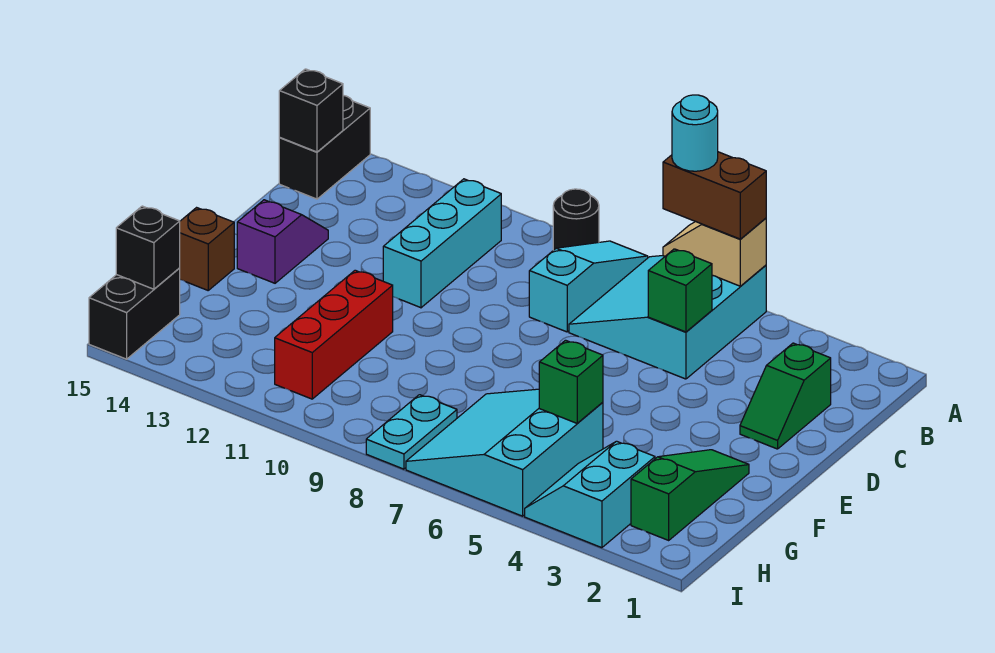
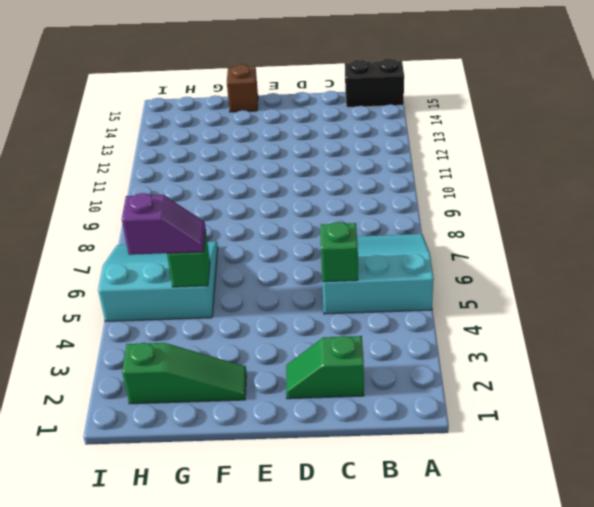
purple slope G5:H5 level 3 top H -> purple slope D14:E14 level 1 top E
none -> cyan slope A8:C8 level 1 top C
none -> black round brick A9 level 1
none -> cyan brick B11:D11 level 1

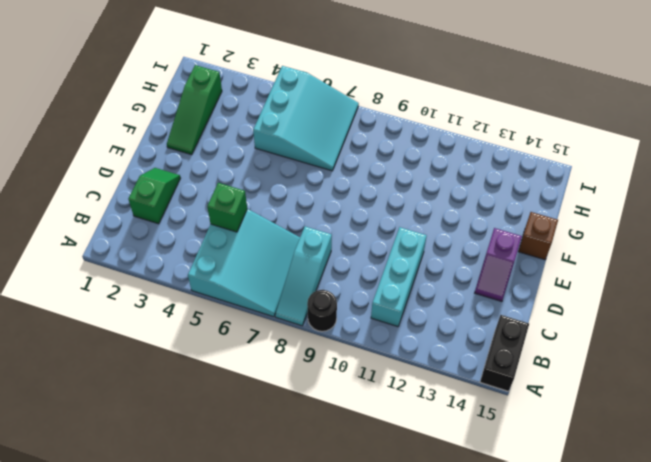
none -> red brick F11:H11 level 1
none -> cyan slope H3:I4 level 1 top 3
none -> cyan plate H8:I8 level 1

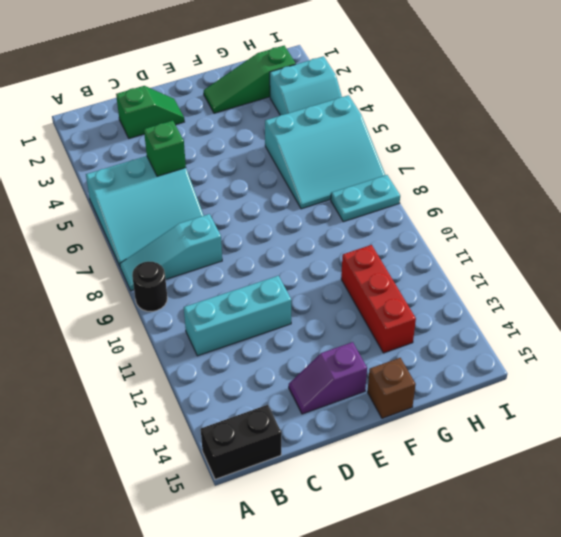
red brick G11:G13 level 1 -> red brick F11:H11 level 1
none -> black brick H15:I15 level 1
none -> tan slope A5:A6 level 2 top 5
none -> black brick B15 level 2

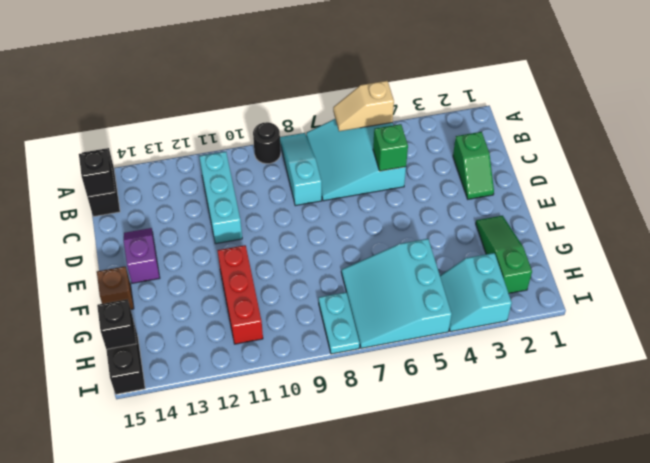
none -> green brick G5 level 2
none -> brown brick A5:A6 level 3
none -> cyan round brick A6 level 4

